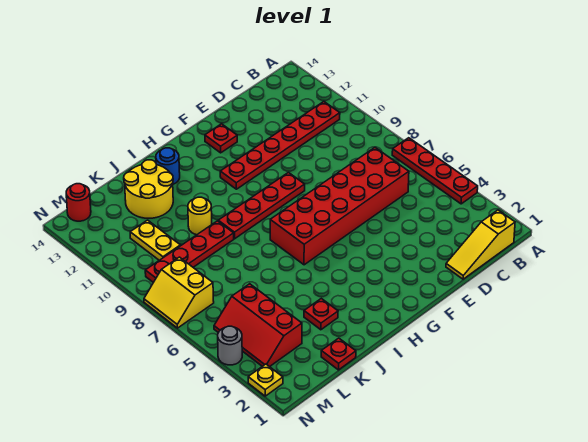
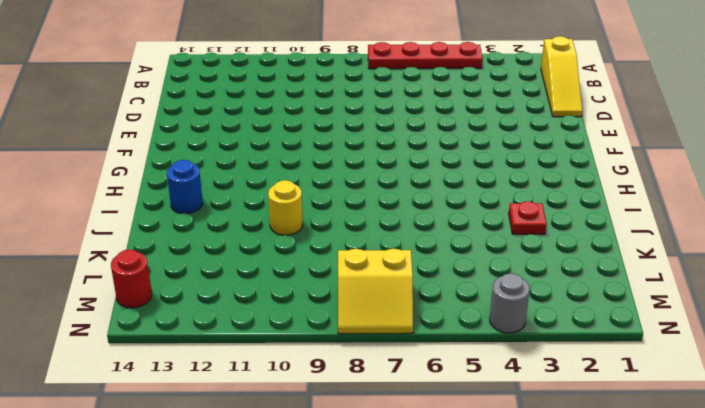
none -> red plate B11:G11 level 1
none -> red brick C6:H7 level 1
none -> red plate F9:I9 level 1

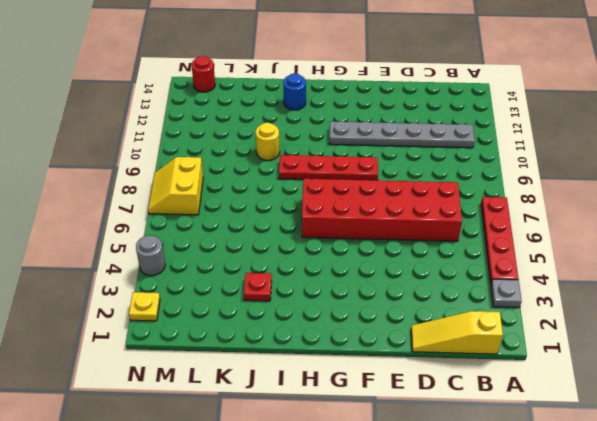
grey plate A3 level 1 -> none
grey plate B11:G11 level 1 -> red plate B11:G11 level 1
none -> red plate F13 level 1
none -> red plate J9:M9 level 1
none -> yellow round brick J12:K13 level 1

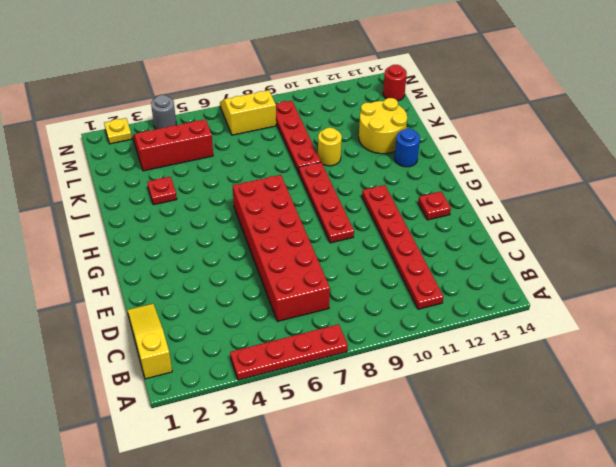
none -> red plate K1 level 1
none -> yellow plate L10:L11 level 1

